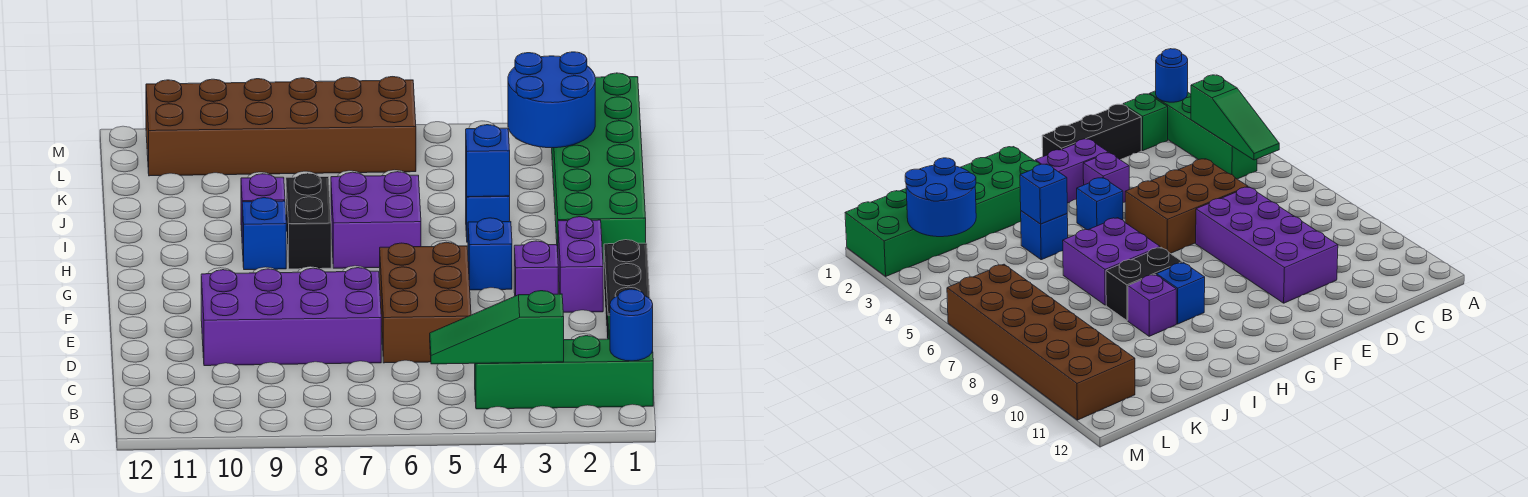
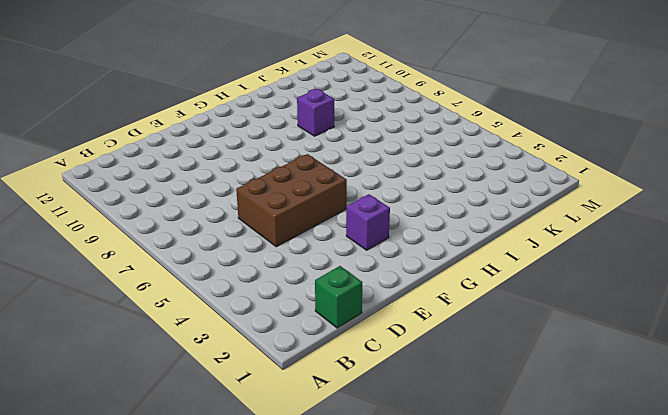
none -> green brick B1:B4 level 1
none -> black brick D1:F1 level 1
none -> purple brick D7:E10 level 1

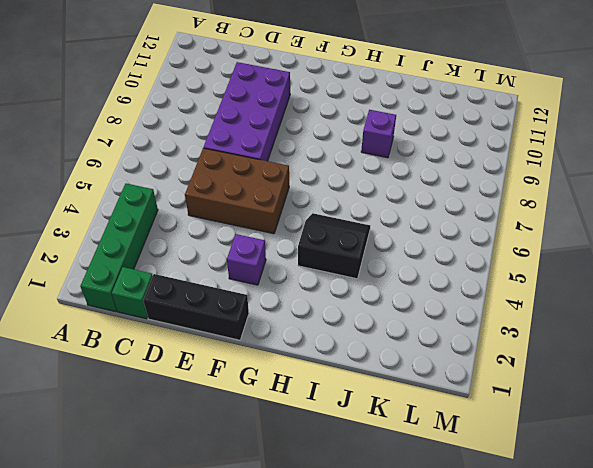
black slope H4:I5 level 1 top 4 -> blue brick I4 level 1
none -> purple brick F2:G2 level 1
none -> blue brick G4 level 1
none -> green brick H1:M2 level 1

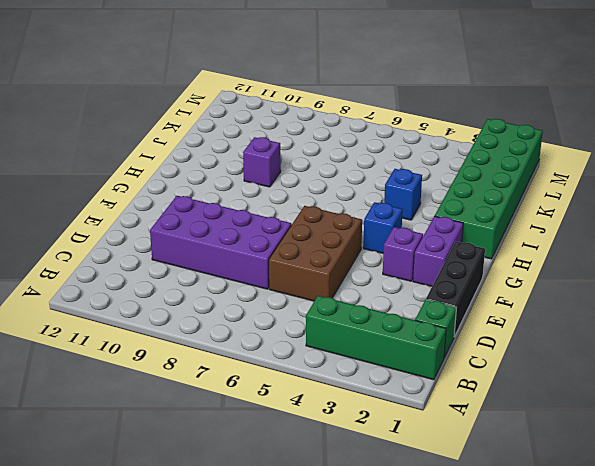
none -> purple brick H6:I7 level 1
none -> black brick H8:I8 level 1
none -> blue brick H9 level 1

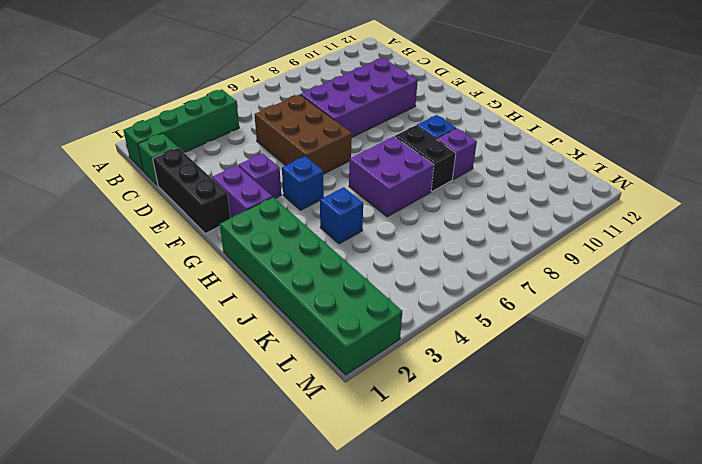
none -> brown brick L6:M11 level 1
none -> blue round brick B1 level 2
none -> green slope B3:B5 level 2 top 3

